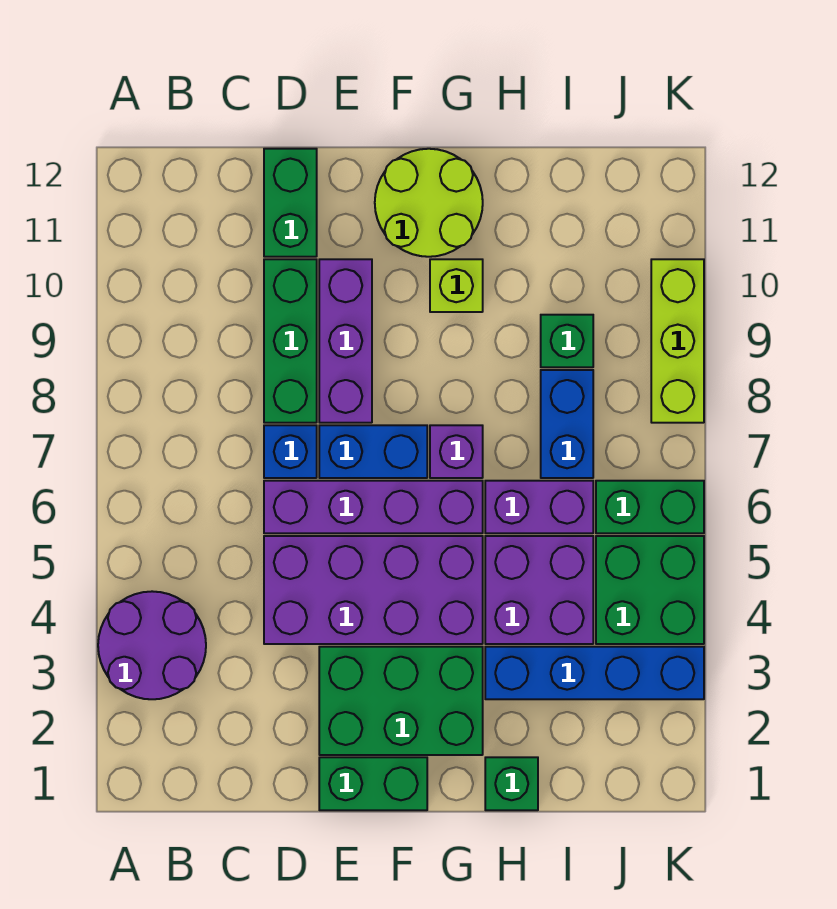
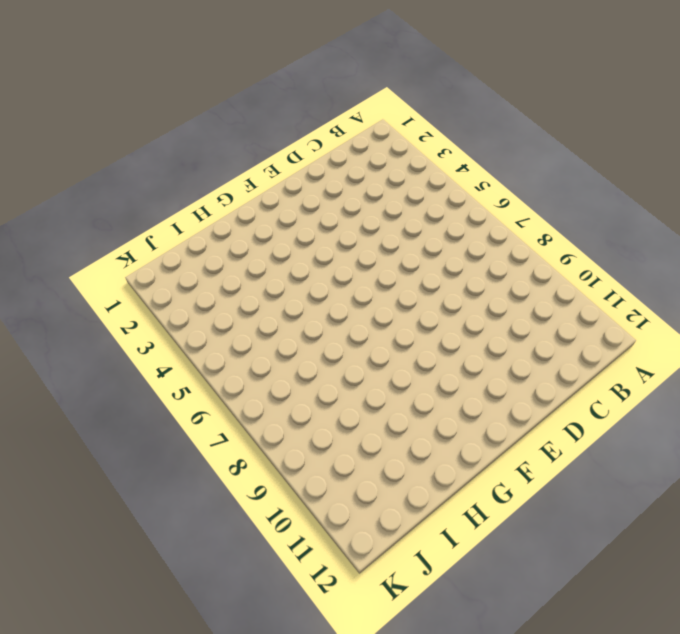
none -> purple round brick A3:B4 level 1
none -> purple brick D4:G5 level 1
none -> purple brick D6:G6 level 1

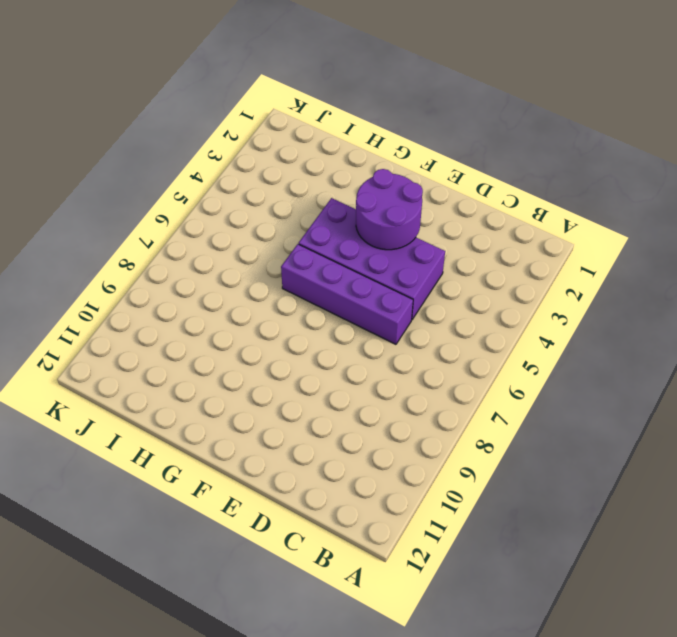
purple round brick E3:F4 level 2 -> purple round brick A3:B4 level 1
none -> blue brick D7 level 1
none -> green brick D8:D10 level 1
none -> green brick D11:D12 level 1

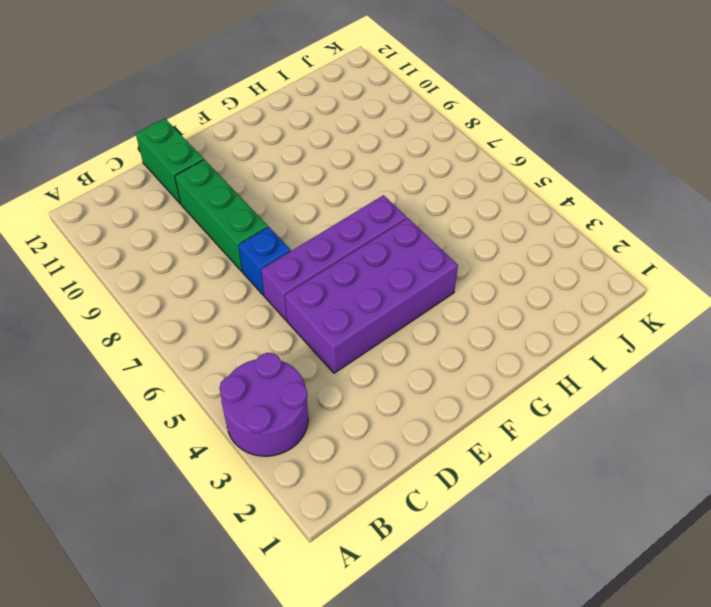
none -> green brick E1:F1 level 1
none -> green brick E2:G3 level 1
none -> blue brick E7:F7 level 1

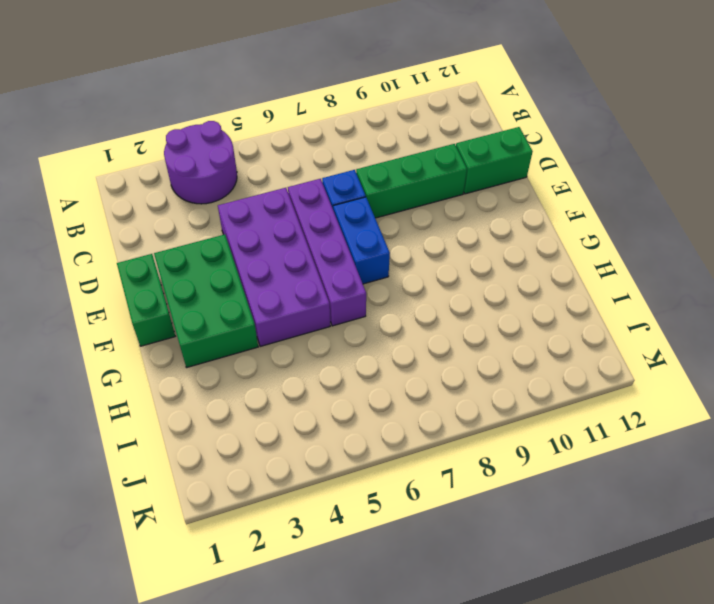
none -> purple brick E8:E10 level 1
none -> lime round brick F11:G12 level 1
none -> purple brick G7 level 1

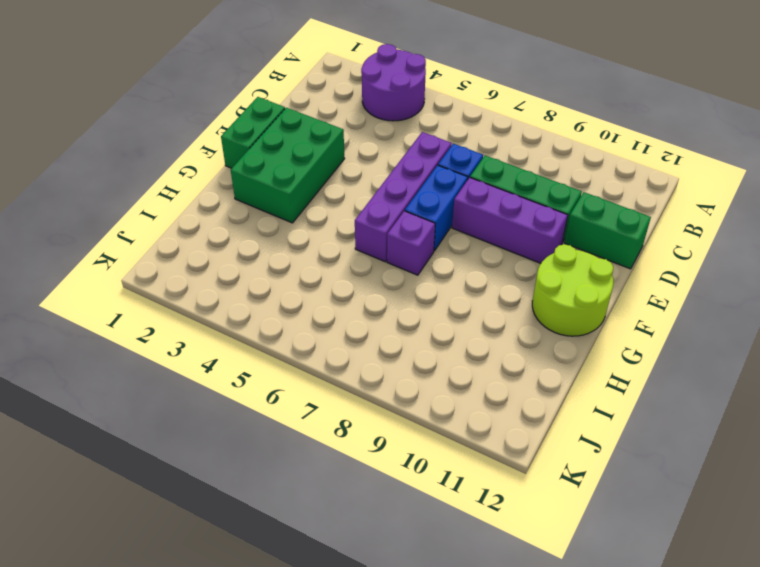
none -> purple brick D4:G5 level 1
none -> lime brick G10 level 1
none -> green brick H1 level 1

